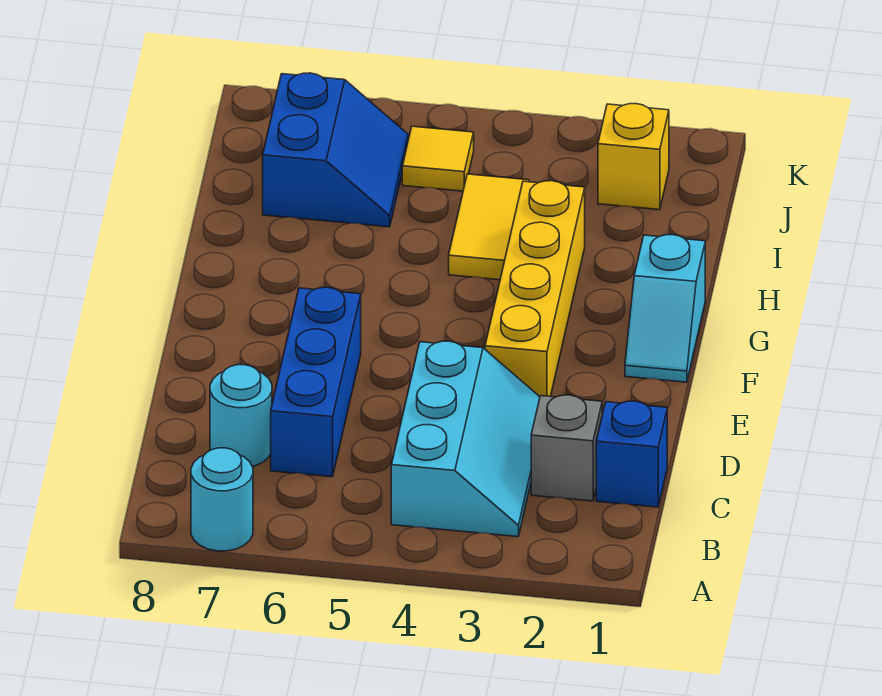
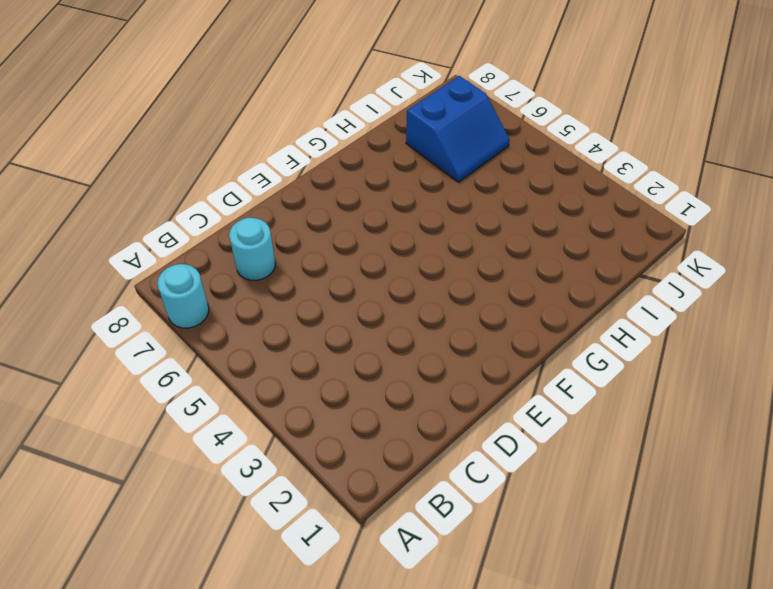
none -> cyan slope B3:D4 level 1 top 4
none -> blue brick C1 level 1
none -> grey brick C2 level 1

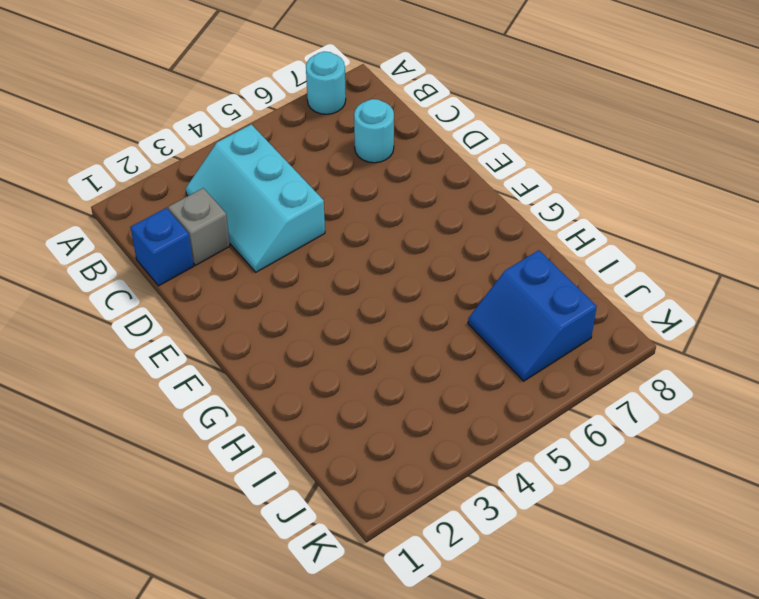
none -> blue brick C6:E6 level 1
none -> yellow brick E3:H3 level 1
none -> cyan slope F1:G1 level 1 top G

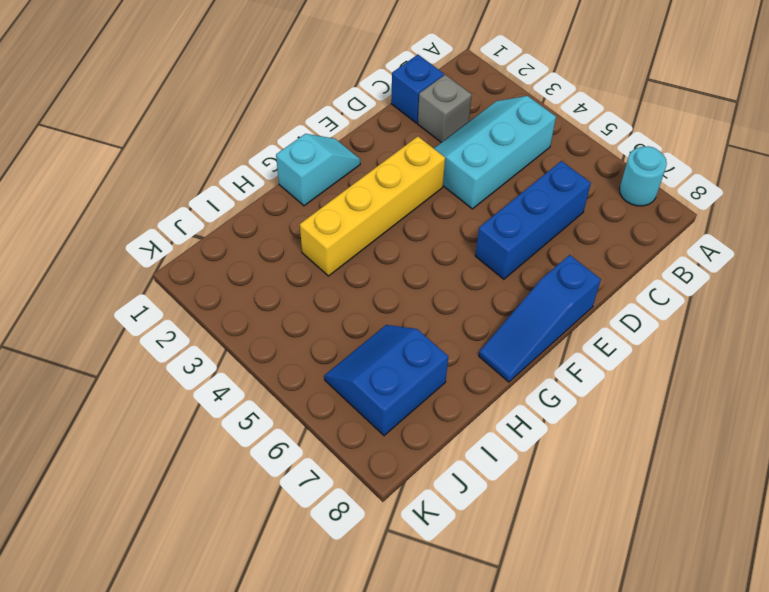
blue slope E8:G8 level 1 top E -> none
none -> cyan round brick C7 level 1
none -> yellow tile H4:I4 level 1
none -> yellow brick J2 level 1

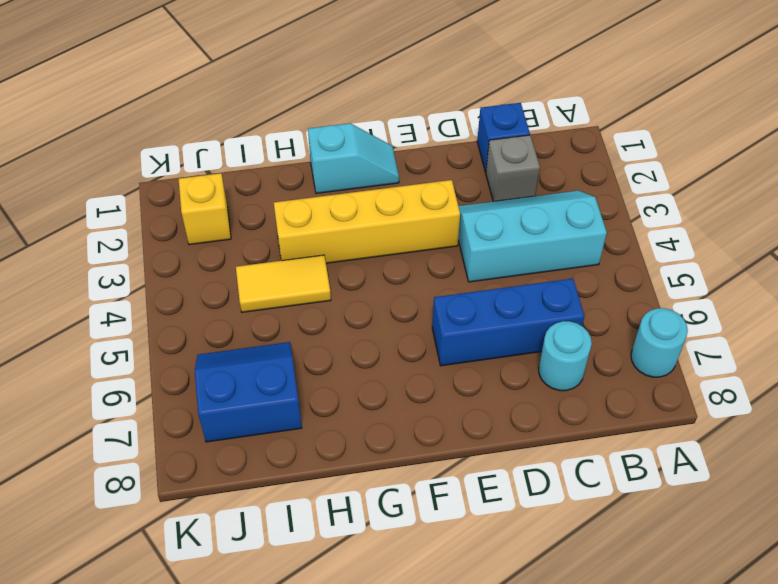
none -> yellow tile J5 level 1

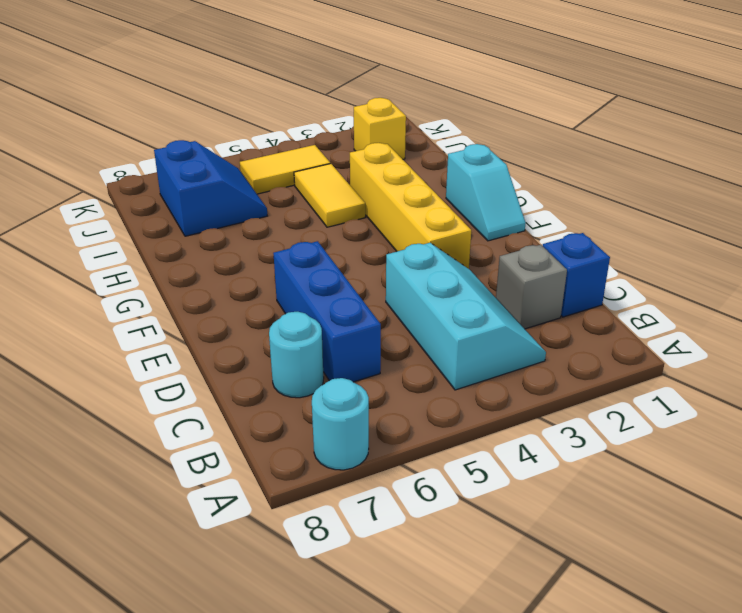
yellow tile J4:J5 level 1 -> yellow tile J5 level 1

